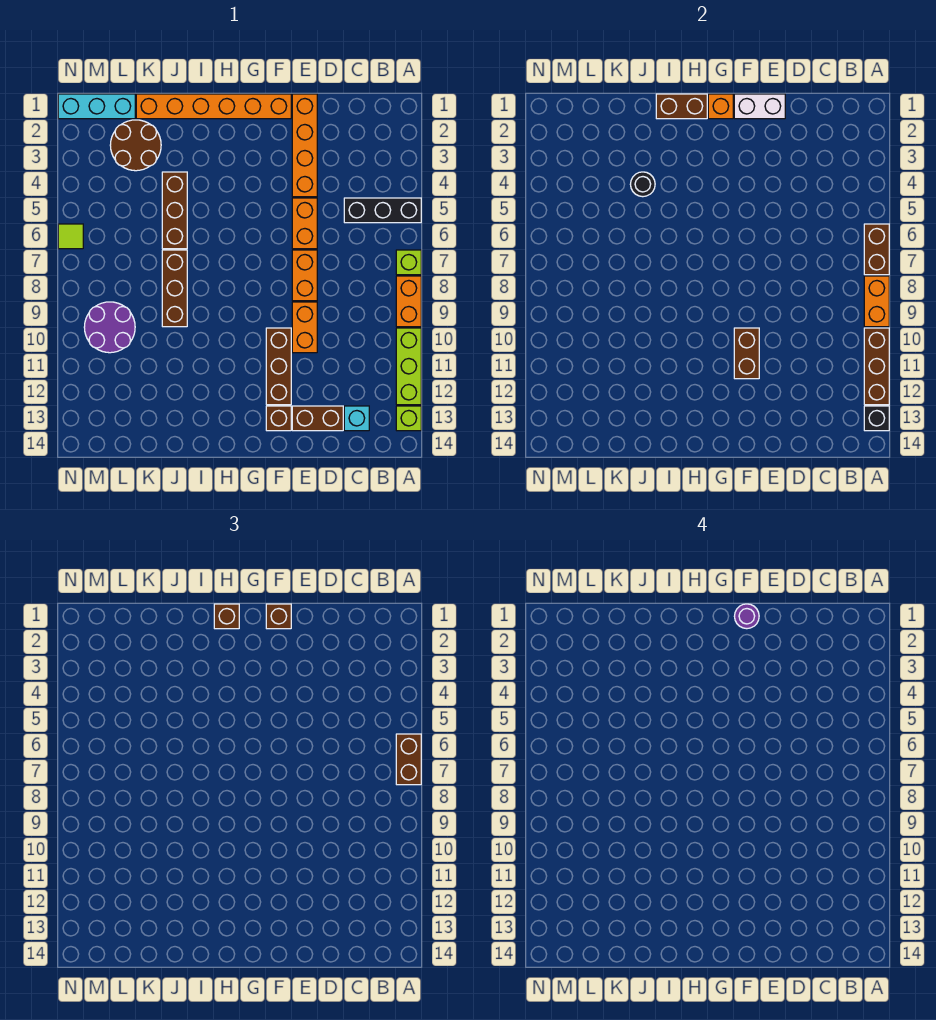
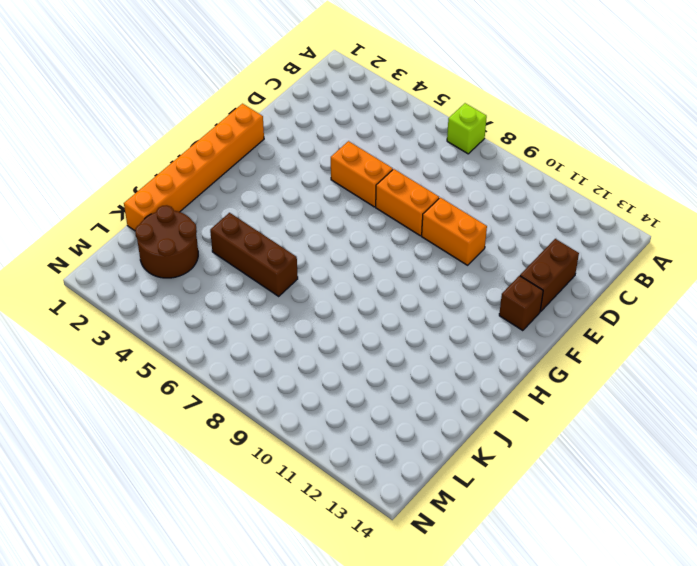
none -> black brick A5:C5 level 1
none -> orange brick A8:A9 level 1
none -> lime brick A10:A12 level 1
none -> lime brick A13 level 1

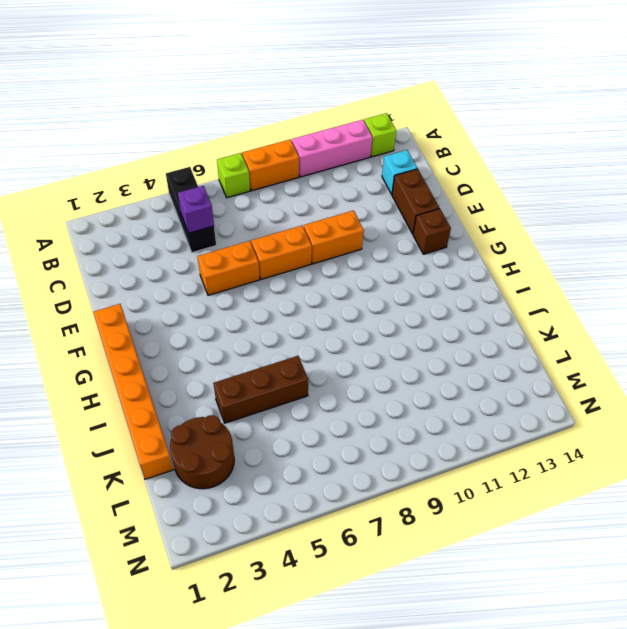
pink brick A10:A12 level 1 -> lime brick A10:A12 level 1
purple brick C5 level 2 -> none
none -> orange brick E1:E4 level 1
none -> brown brick F10:F12 level 1
none -> brown brick J7:J9 level 1
none -> cyan brick L1:N1 level 1

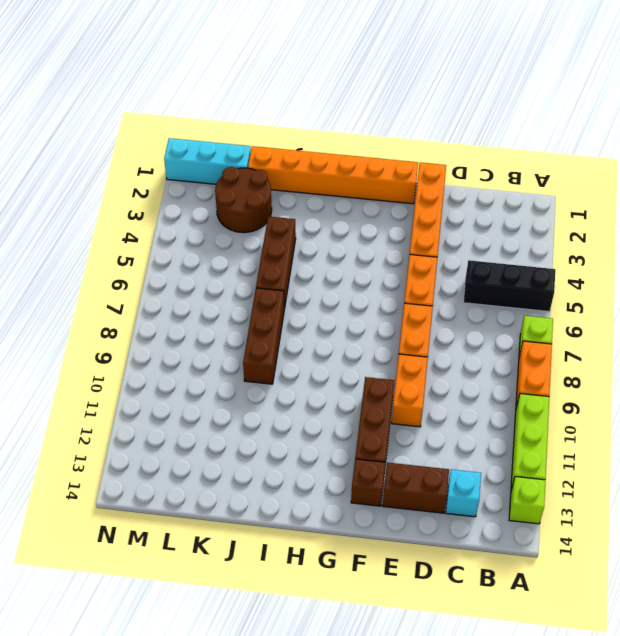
none -> purple round brick L9:M10 level 1
none -> lime tile N6 level 1
none -> brown brick A6:A7 level 2
none -> orange brick A8:A9 level 2

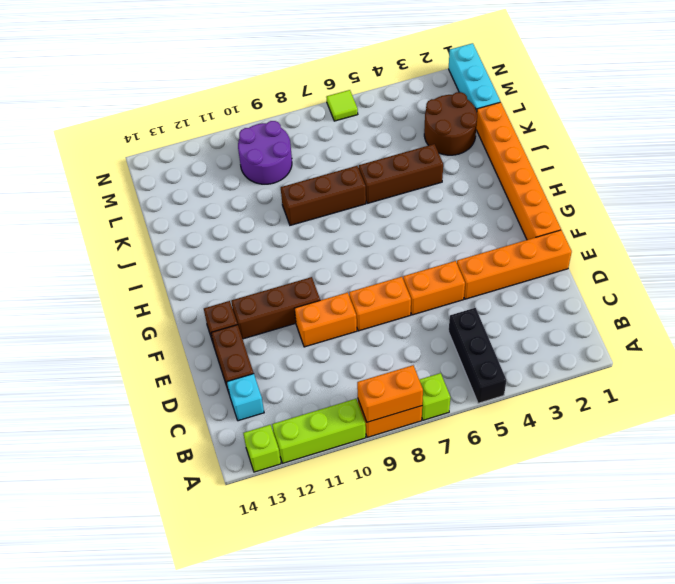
none -> brown brick A6:A7 level 2
none -> brown brick A10:A12 level 2
none -> black brick A13 level 2
none -> white brick E1:F1 level 2

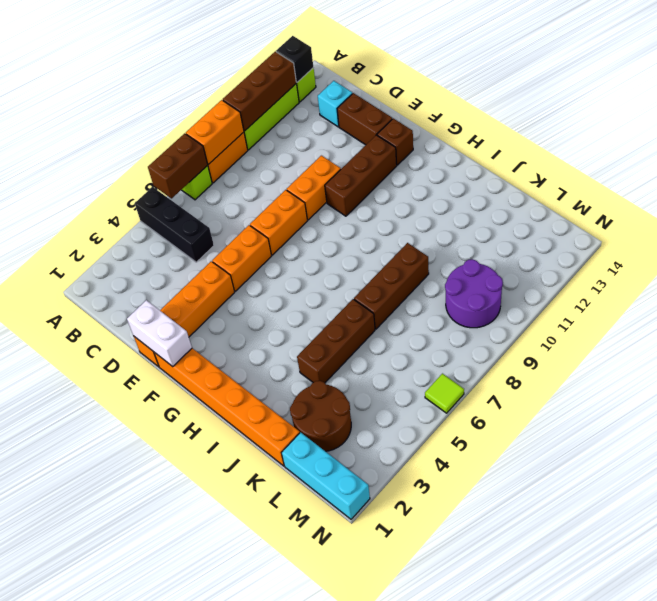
none -> brown brick F10:F11 level 2
none -> orange brick G1 level 2
none -> brown brick H1:I1 level 2
none -> black round brick J4 level 2

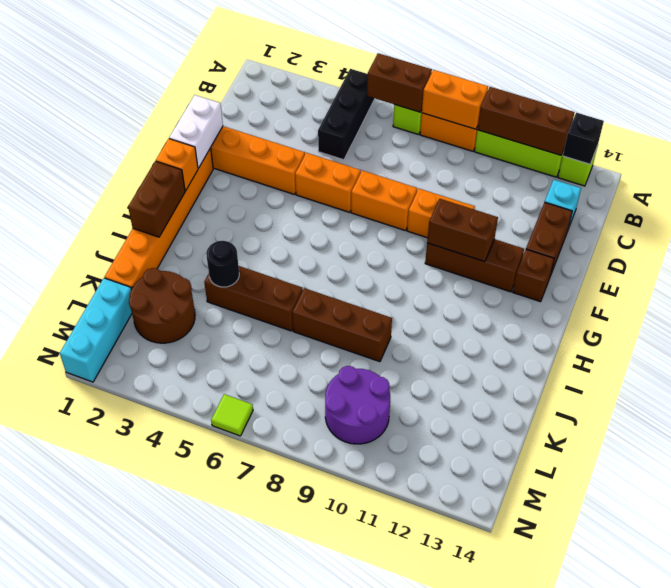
none -> brown brick A6:A7 level 3
none -> brown brick F1 level 3
none -> brown brick H1 level 3
none -> purple round brick F1 level 4

